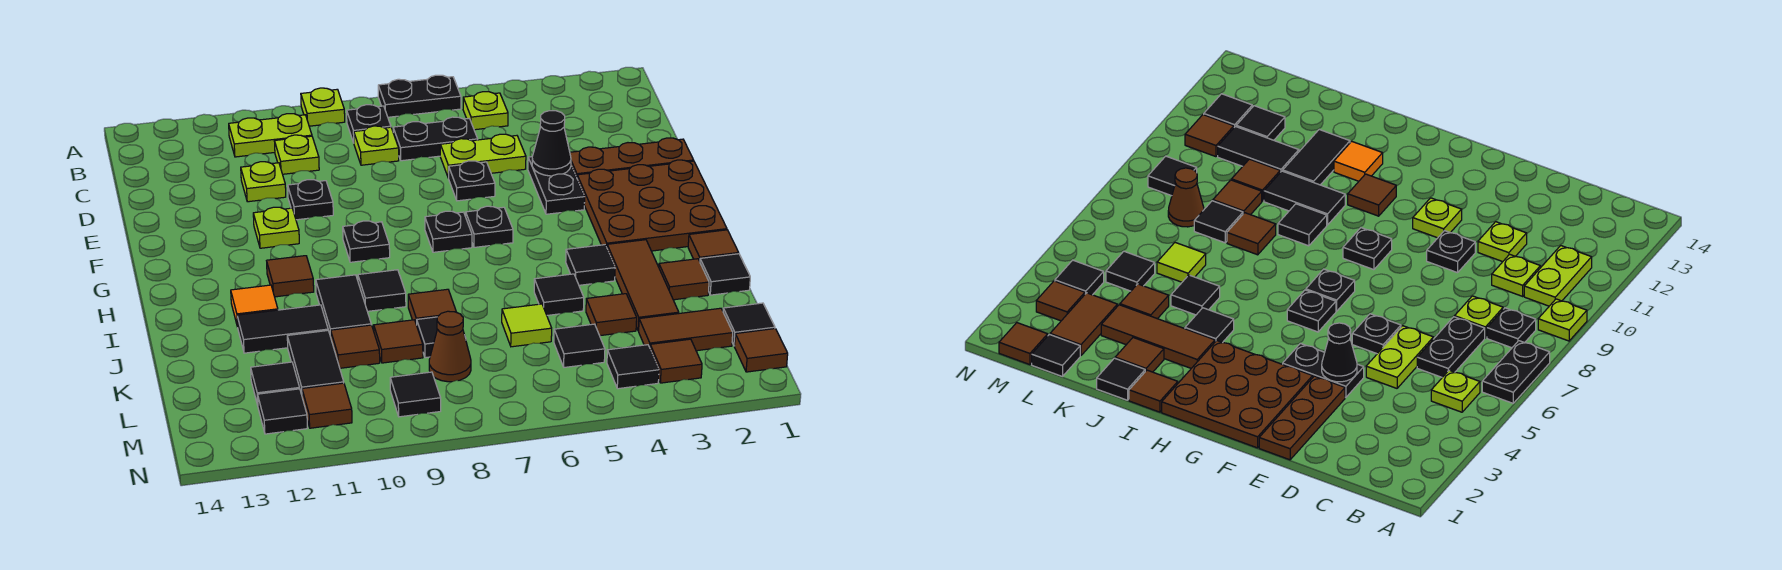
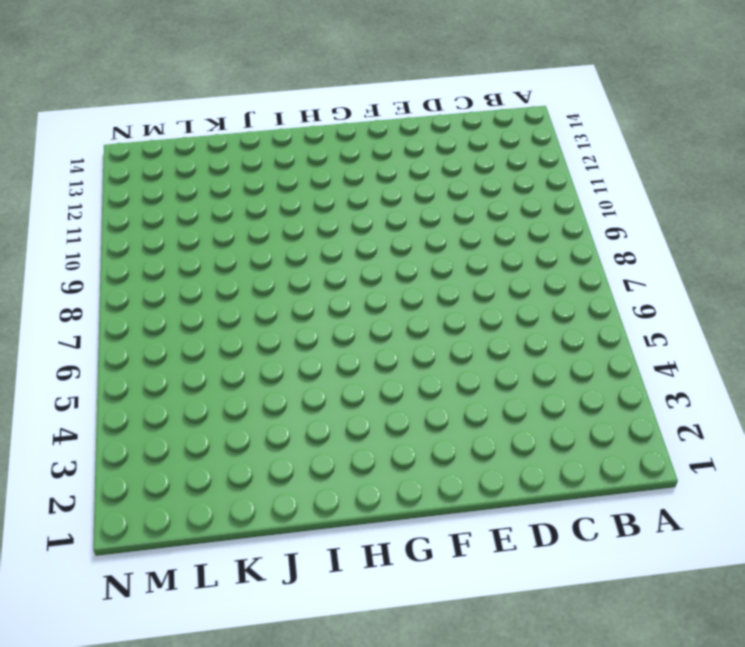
none -> black plate A6:A7 level 1
none -> lime plate A9 level 1
none -> lime plate B5 level 1
none -> black plate B8 level 1

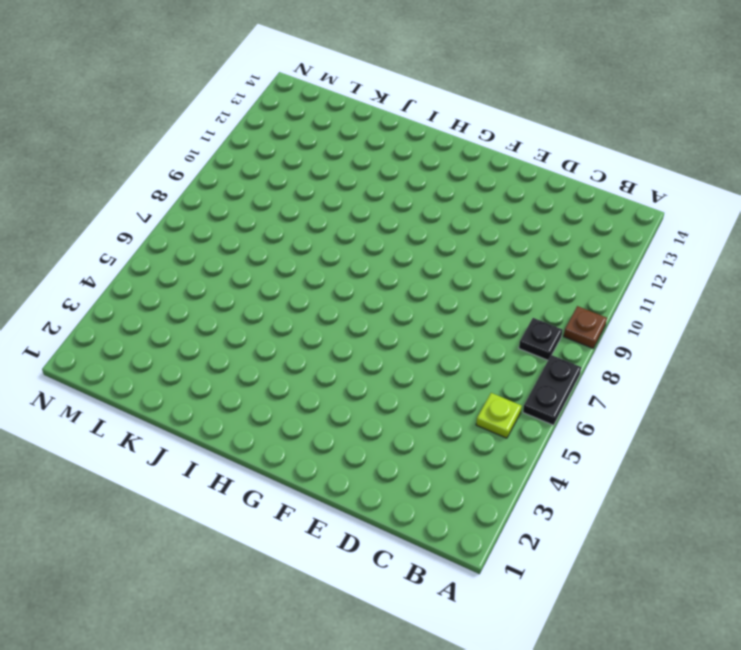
brown plate A9 level 1 -> lime plate A9 level 1
none -> lime plate B10:B11 level 1
none -> black plate C6:C7 level 1
none -> lime plate C8 level 1
none -> lime plate C10 level 1

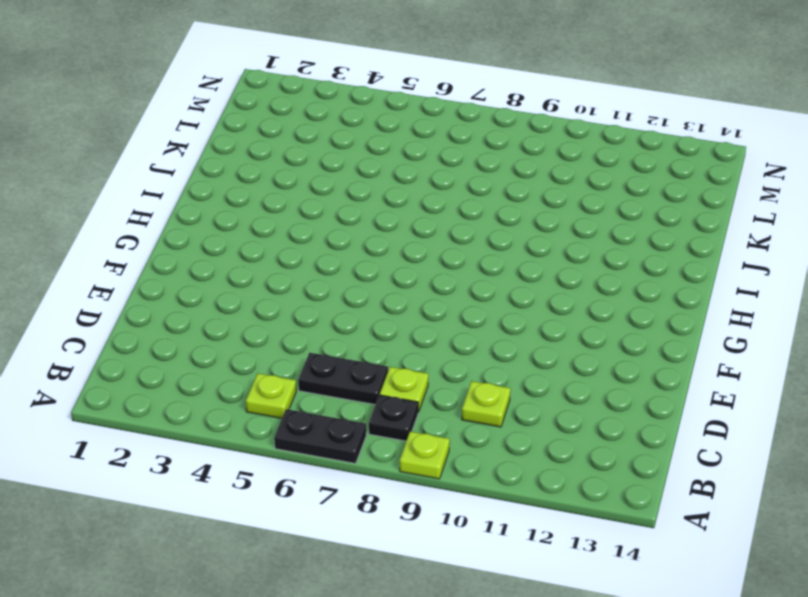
none -> lime plate B10:B11 level 1
none -> lime plate D5:D6 level 1
none -> lime plate D11 level 1
none -> brown plate E1:E3 level 1

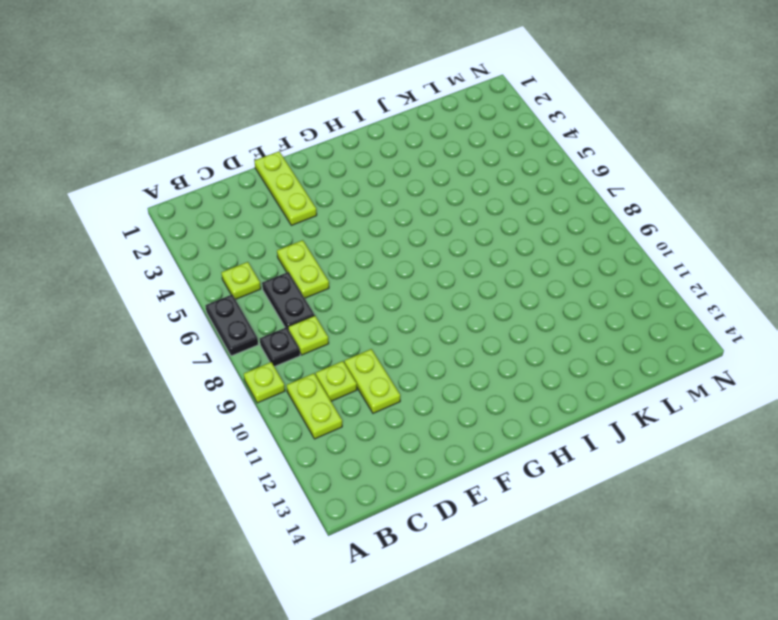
lime plate D10:D11 level 1 -> lime plate D11 level 1
lime plate E1:E3 level 1 -> brown plate E1:E3 level 1
none -> black plate E4:F4 level 1
none -> black plate E6 level 1
none -> black plate E10 level 1
none -> brown plate F1:H3 level 1

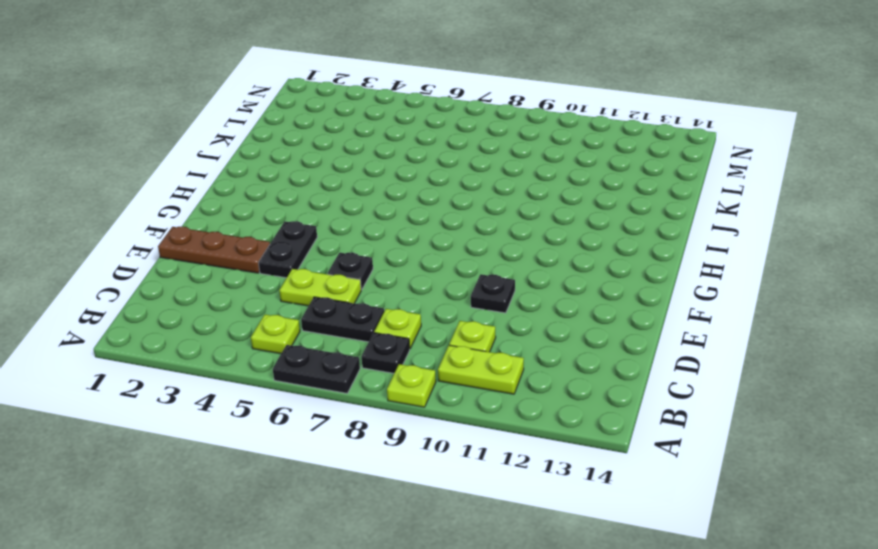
none -> lime plate D11 level 1
none -> brown plate F1:H3 level 1
none -> lime plate F11 level 1
none -> black plate G6 level 1

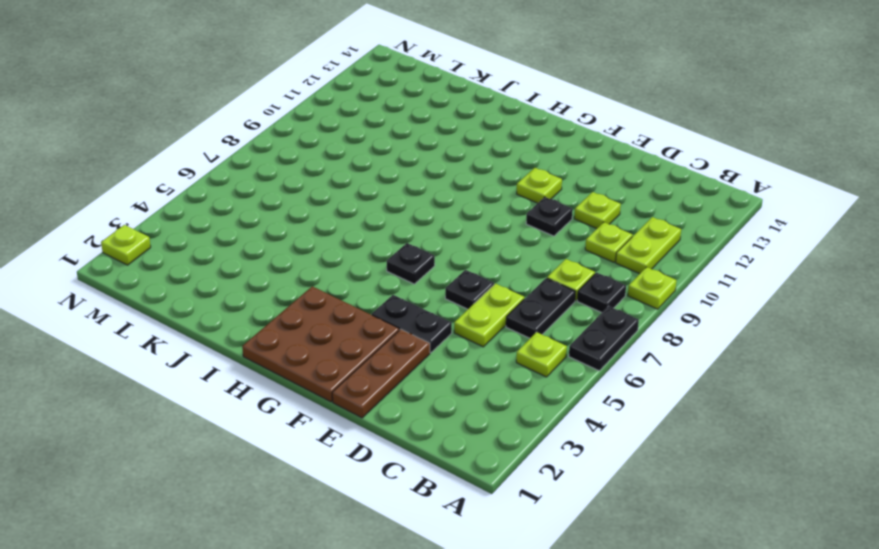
lime plate N2 level 1 -> none
none -> black plate G7 level 1
none -> black plate G9 level 1
none -> brown tile H11 level 1
none -> brown tile I1 level 1

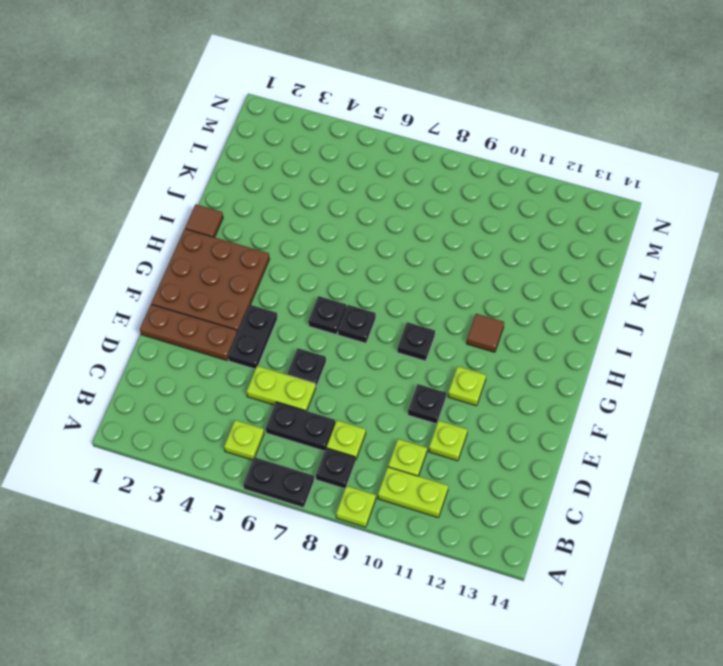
none -> brown tile I3:K3 level 1
none -> black tile I4 level 1
none -> black tile I9 level 1
none -> black tile I10:J10 level 1

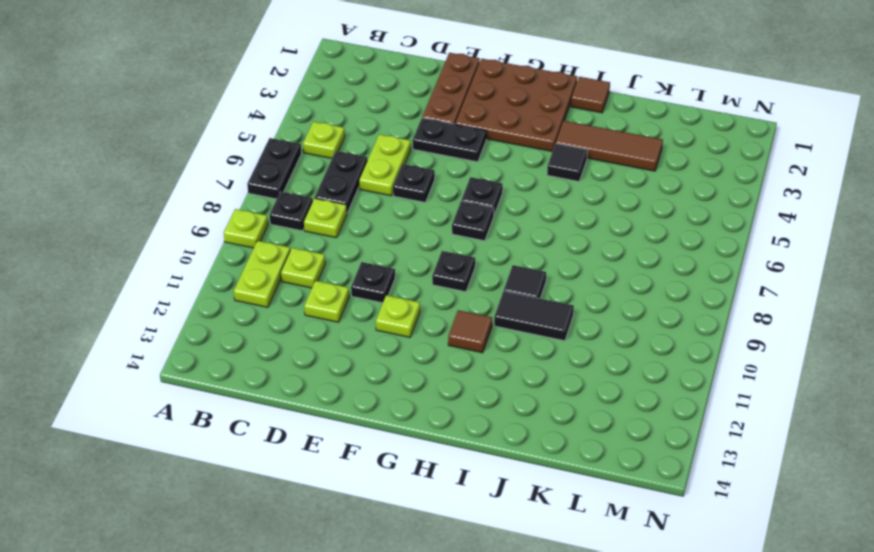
none -> orange tile I12 level 1
none -> black tile J1 level 1
none -> brown tile J2 level 1
none -> black tile J5 level 1

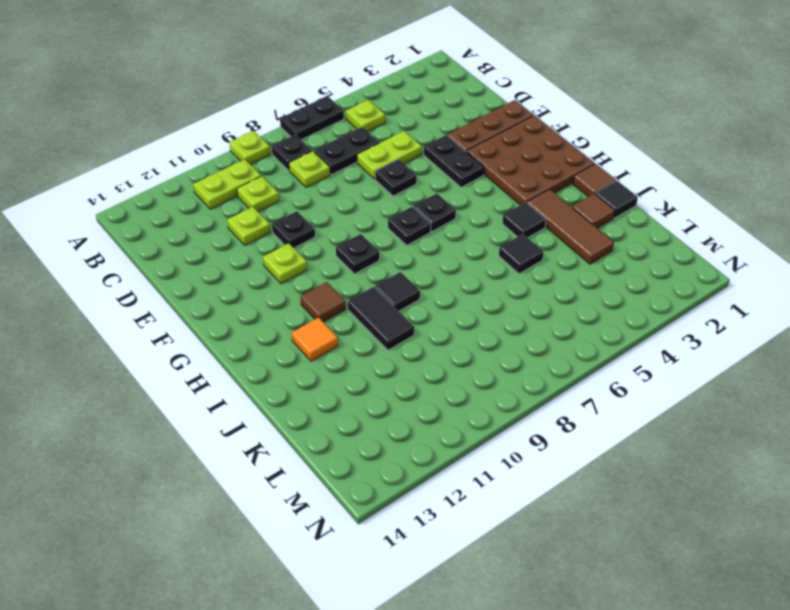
none -> brown tile J8 level 1
none -> black tile J11:J12 level 1
none -> brown tile K4 level 1
none -> lime tile K6 level 1

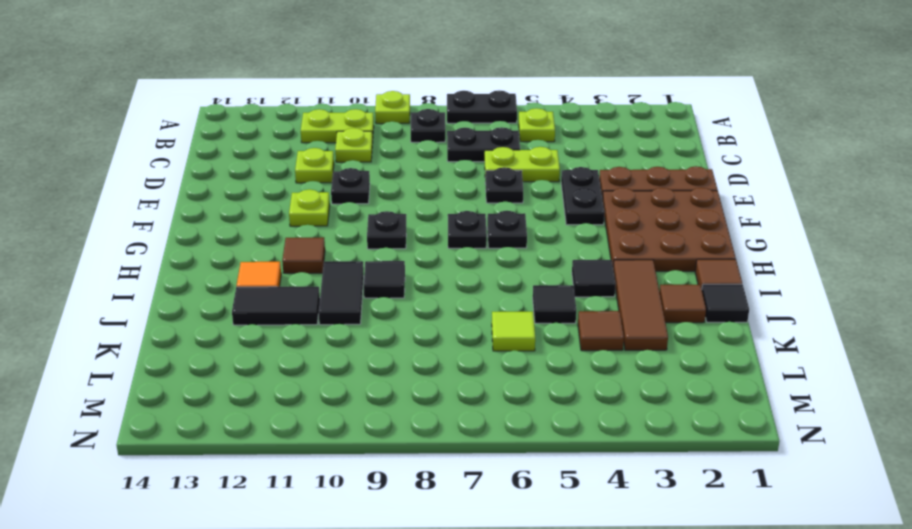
none -> lime plate C8 level 1
none -> brown tile J8 level 1
none -> black tile K8 level 1
none -> brown tile K9 level 1

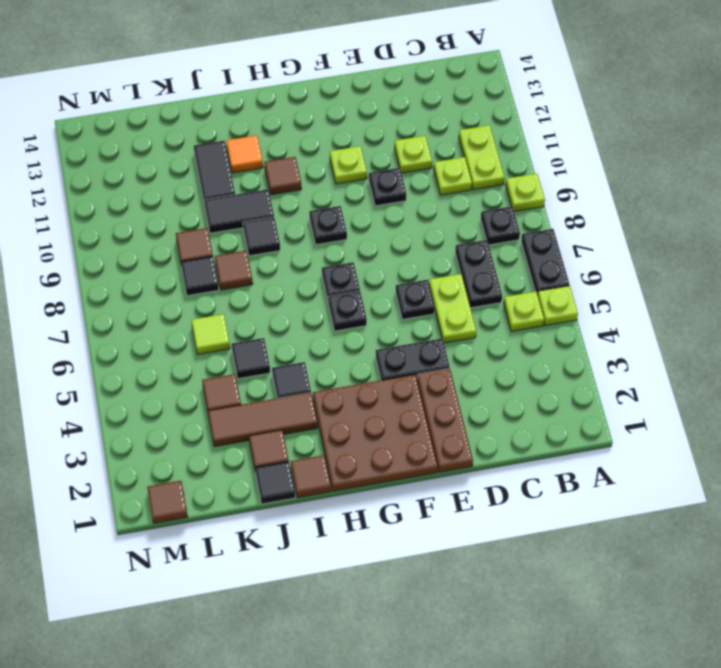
lime plate A5 level 1 -> lime plate C8 level 1
none -> brown tile K10 level 1
none -> black tile K11:L11 level 1
none -> black tile L1 level 1
none -> brown tile L2:L3 level 1

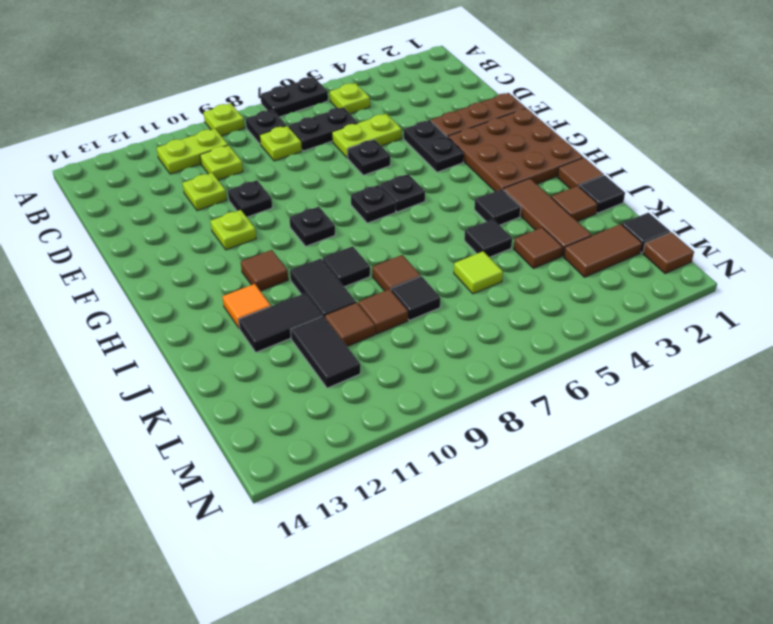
none -> black tile L5 level 1
none -> brown cone L8 level 1
none -> black tile L12 level 1
none -> brown tile M3 level 1

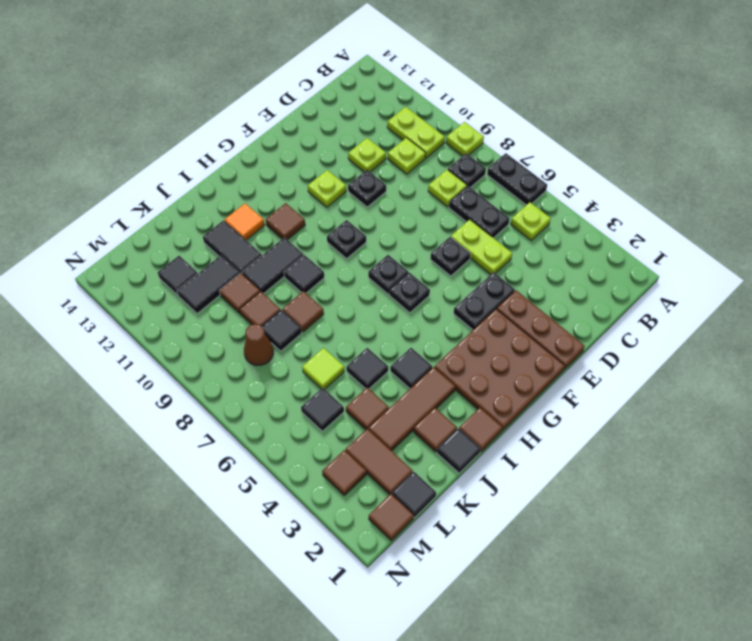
none -> black tile M4 level 1
none -> black tile M9 level 1
none -> brown tile M11 level 1
none -> black tile M12 level 1

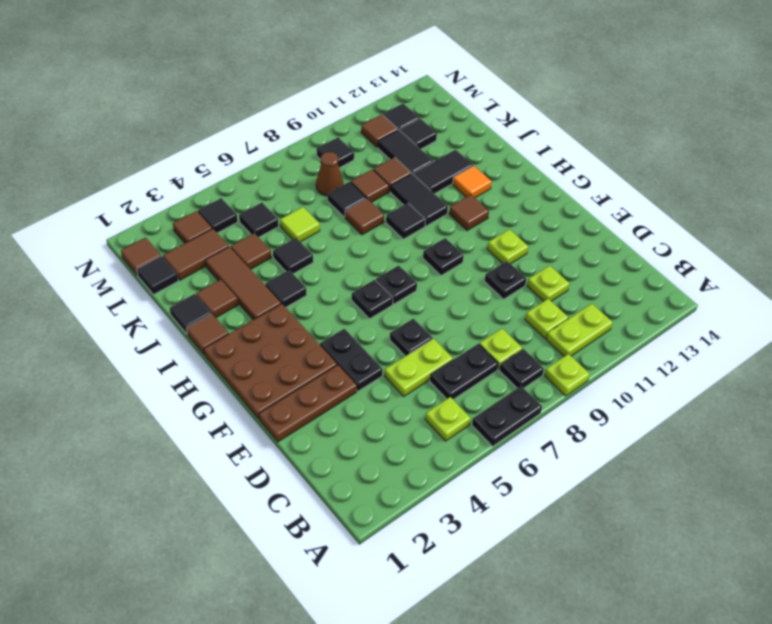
none -> black cone E4 level 2

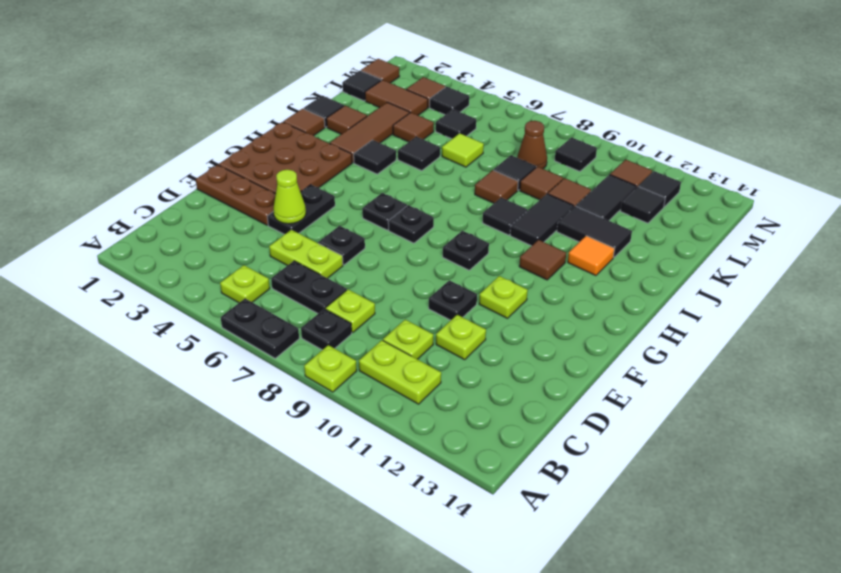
lime cone E4 level 2 -> black cone E4 level 2

